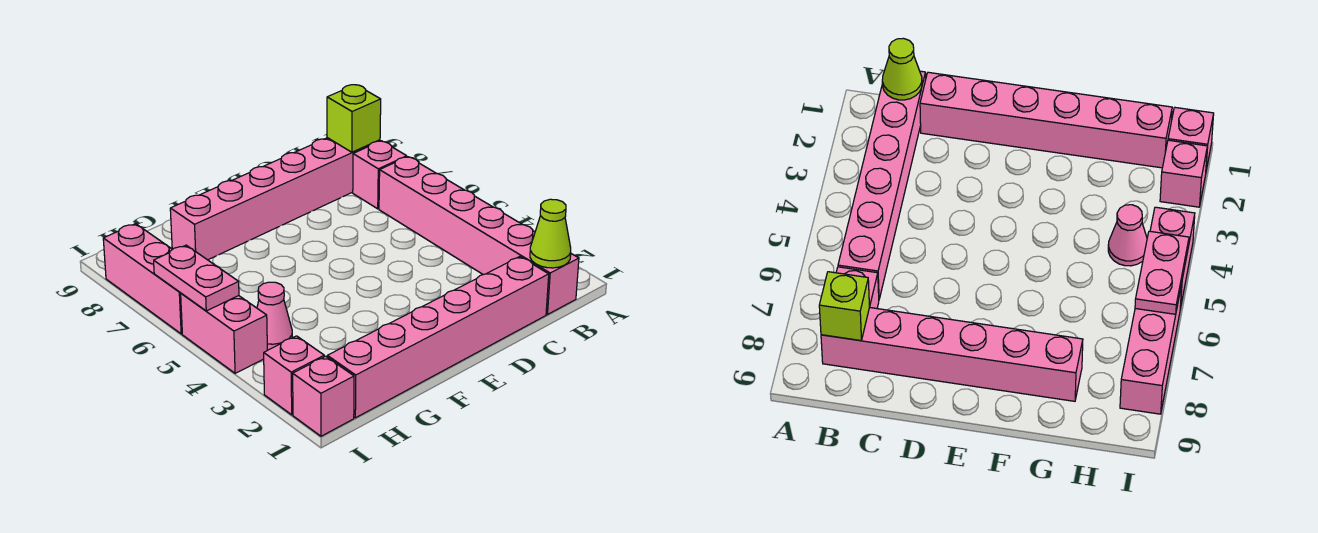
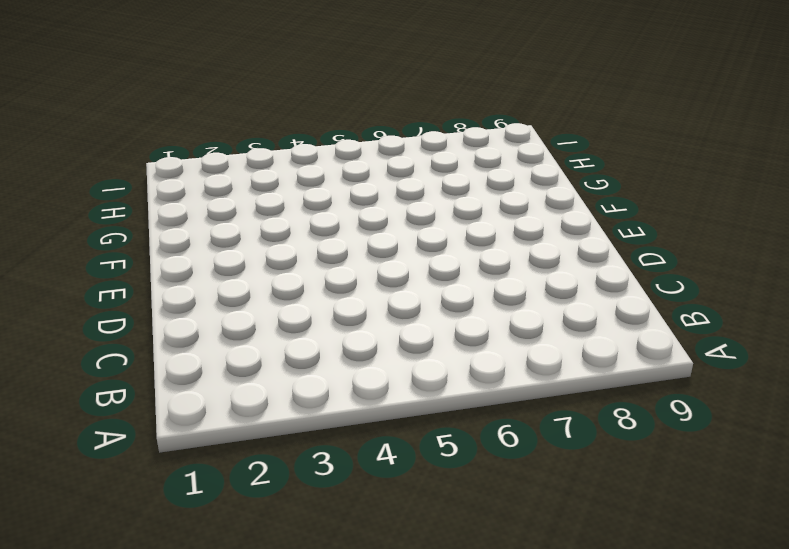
none -> pink brick B1:B6 level 1
none -> pink brick B7 level 1
none -> pink brick B8:G8 level 1

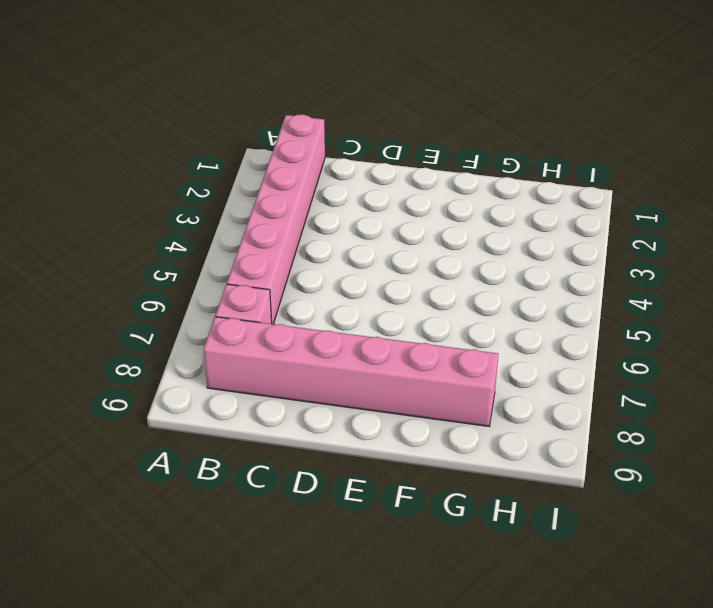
none -> pink brick C1:H1 level 1
none -> pink cone H4 level 1
none -> pink brick I1 level 1

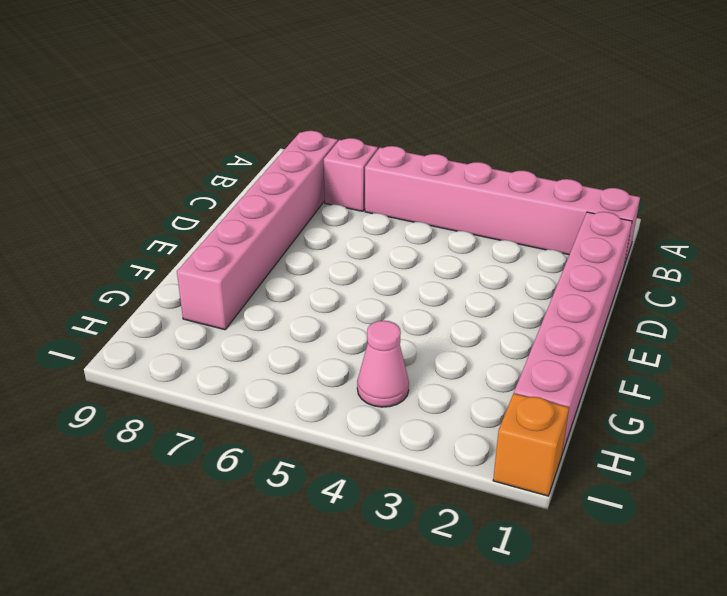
orange brick I1 level 1 -> pink brick I1 level 1
none -> pink brick I2 level 1
none -> pink brick I4:I5 level 1
none -> pink brick I6:I8 level 1

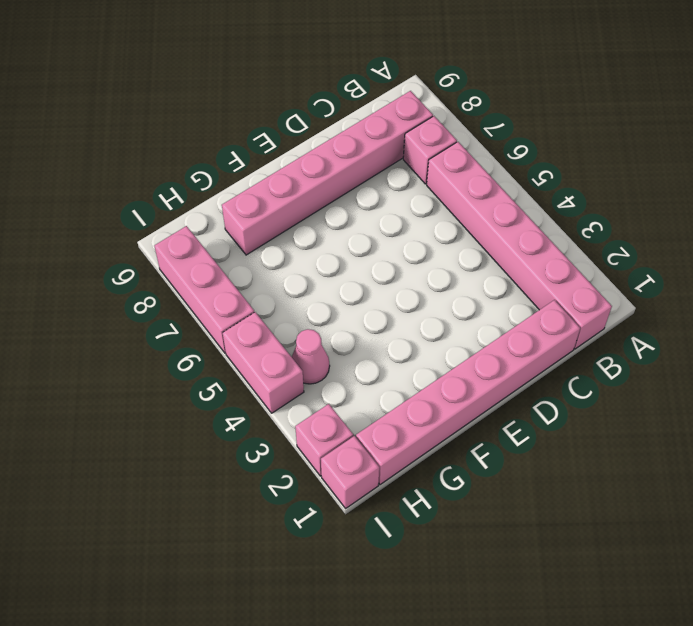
none -> lime cone B1 level 2
none -> lime brick B8 level 2
none -> pink plate I5:I6 level 2

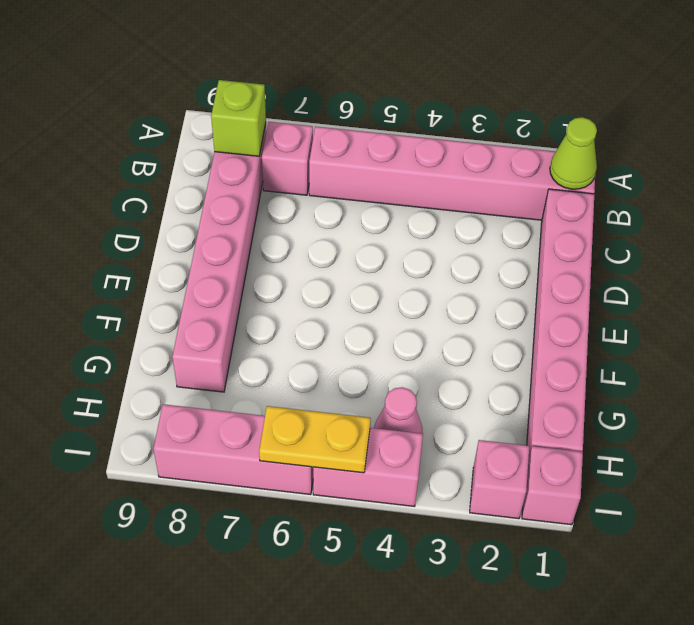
yellow plate I5:I6 level 2 -> pink plate I5:I6 level 2

